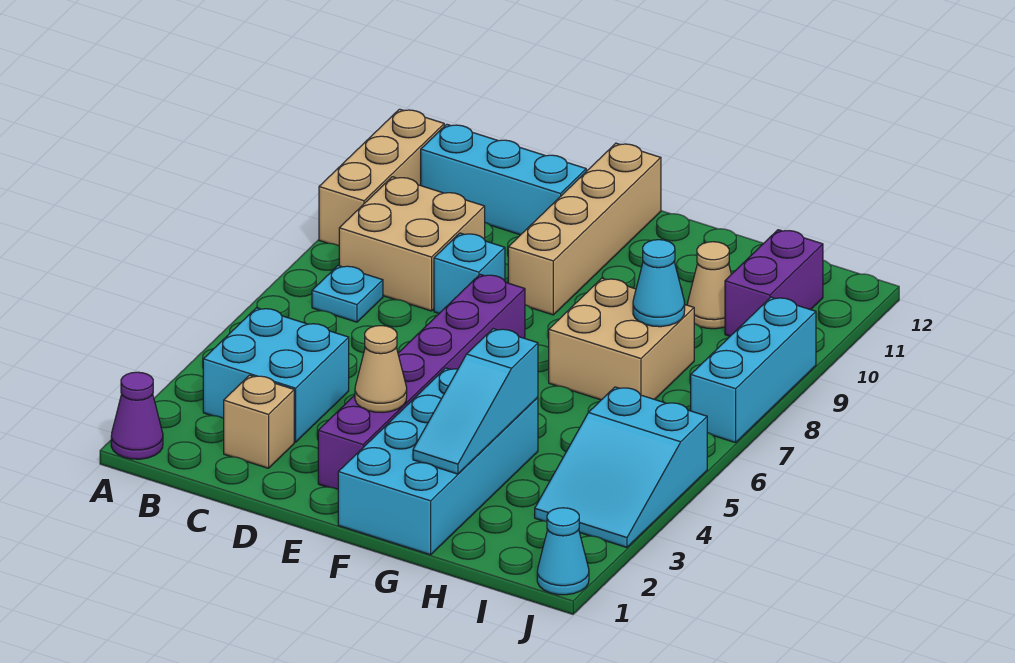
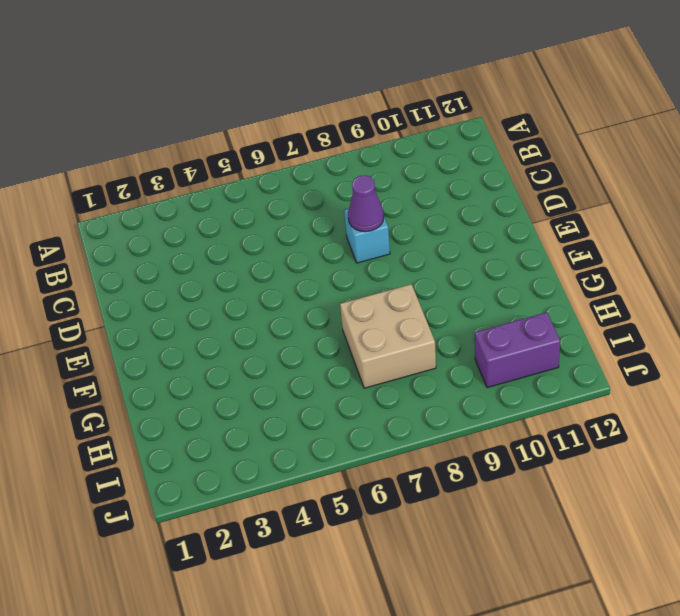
purple cone D8 level 2 -> purple cone A1 level 1
none -> tan brick A9:A11 level 1
none -> cyan brick B3:C4 level 1
none -> cyan plate B7 level 1

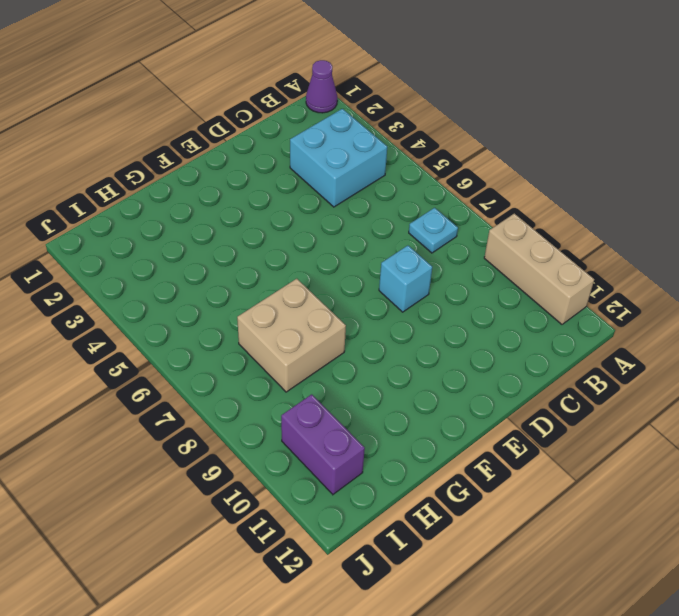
none -> tan brick B8:C9 level 1
none -> cyan brick B11:D11 level 1
none -> tan brick C2 level 1

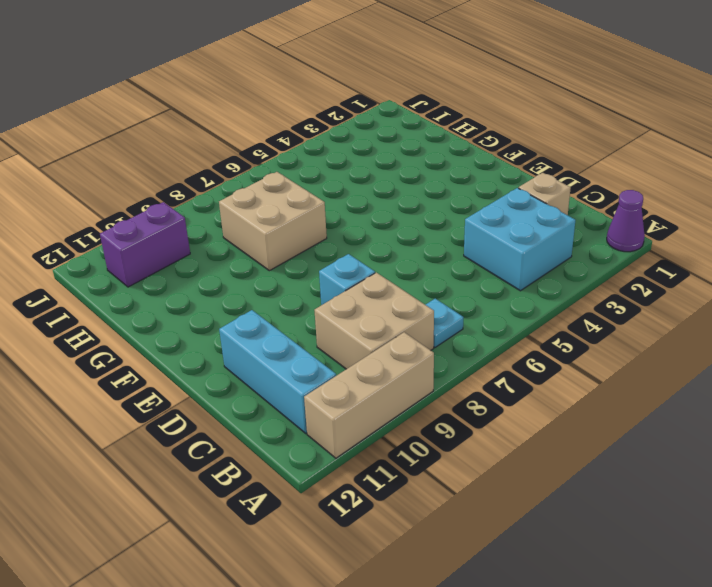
none -> purple brick E2:E7 level 1
none -> tan brick E9:E12 level 1
none -> cyan brick F1:G4 level 1

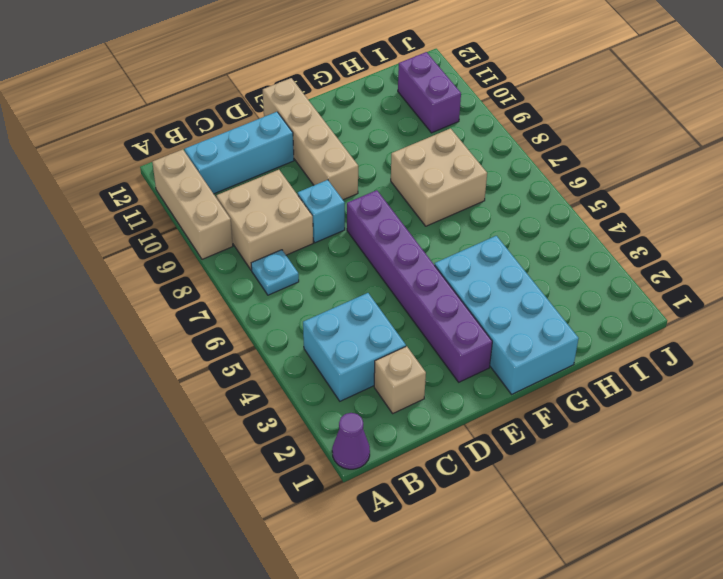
none -> tan cone H10 level 1
none -> cyan slope I3:J5 level 1 top 5
none -> cyan cone J1 level 1

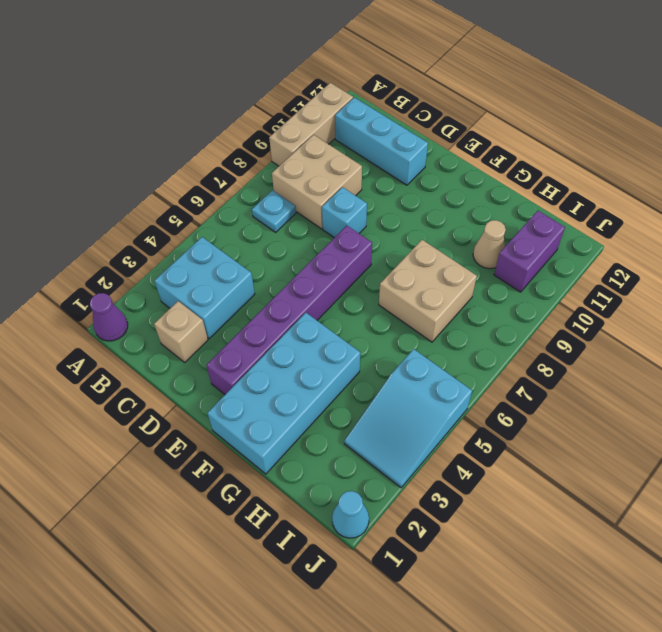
none -> tan brick E9:E12 level 1
none -> cyan brick J7:J9 level 1
none -> tan cone E3 level 2

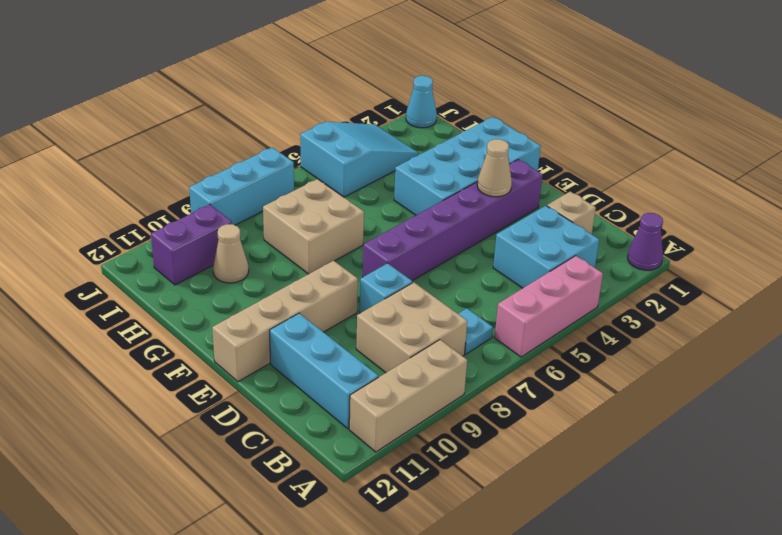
pink brick A4:A6 level 1 -> none
none -> cyan slope G2:G4 level 2 top 4
none -> cyan cone H8 level 2

